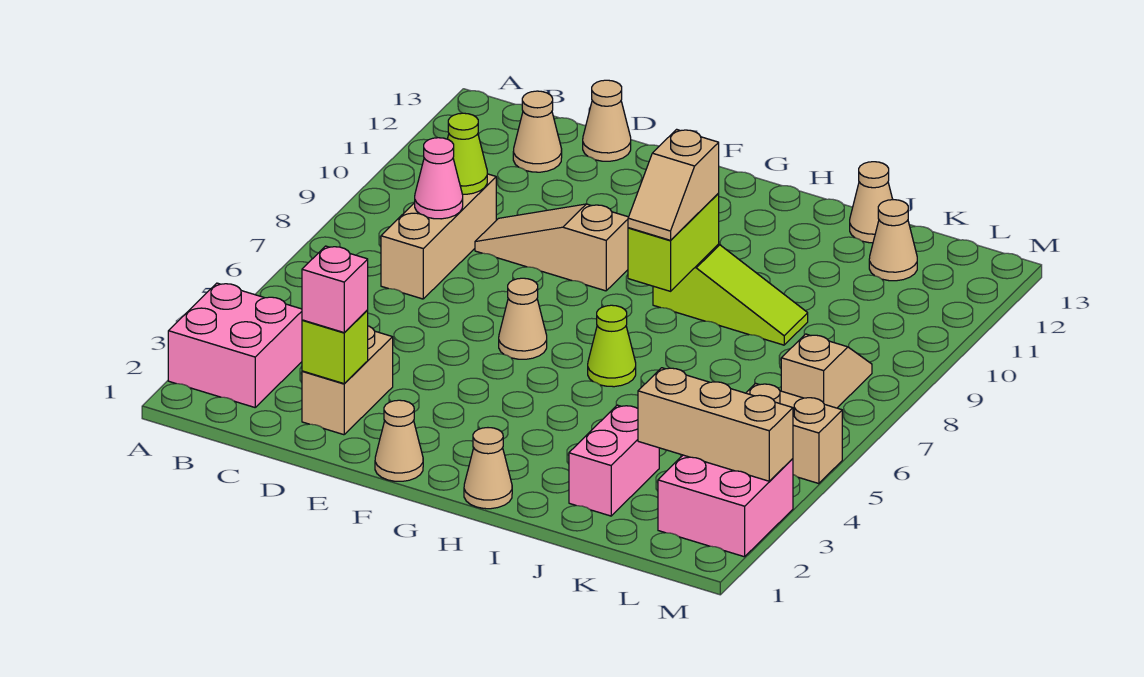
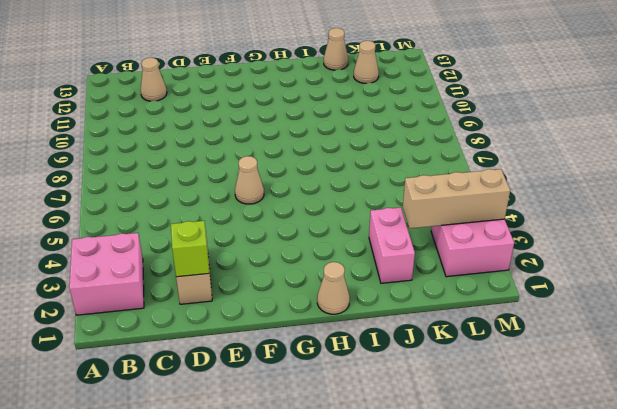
none -> tan brick C7:C9 level 1
none -> tan slope D9:F9 level 1 top F
none -> tan cone D13 level 1

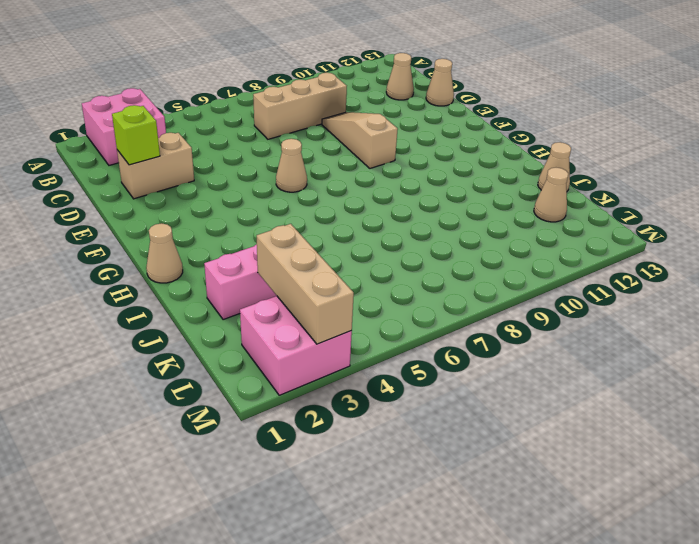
none -> tan cone F1 level 1
none -> lime cone H6 level 1
none -> lime slope H9:J9 level 1 top H

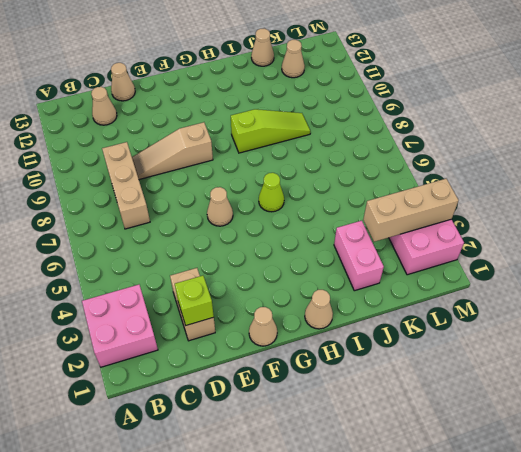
none -> tan brick L5:M5 level 1
none -> tan slope L7:L8 level 1 top 7
none -> pink cone C8 level 2

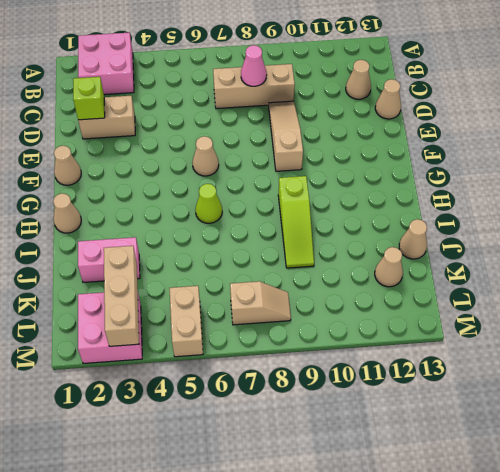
none -> lime cone C9 level 2
none -> lime brick H8:H9 level 2
none -> pink brick D2 level 3

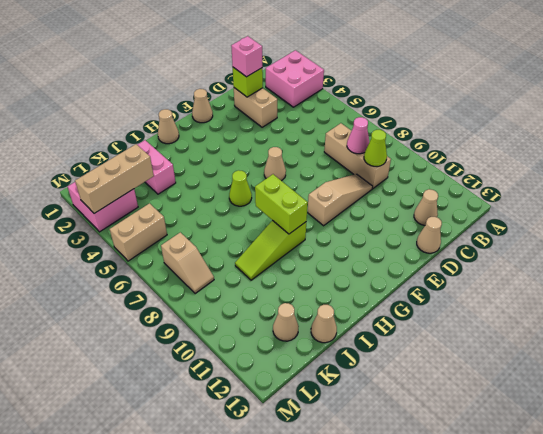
none -> tan slope H8:H9 level 3 top 9

